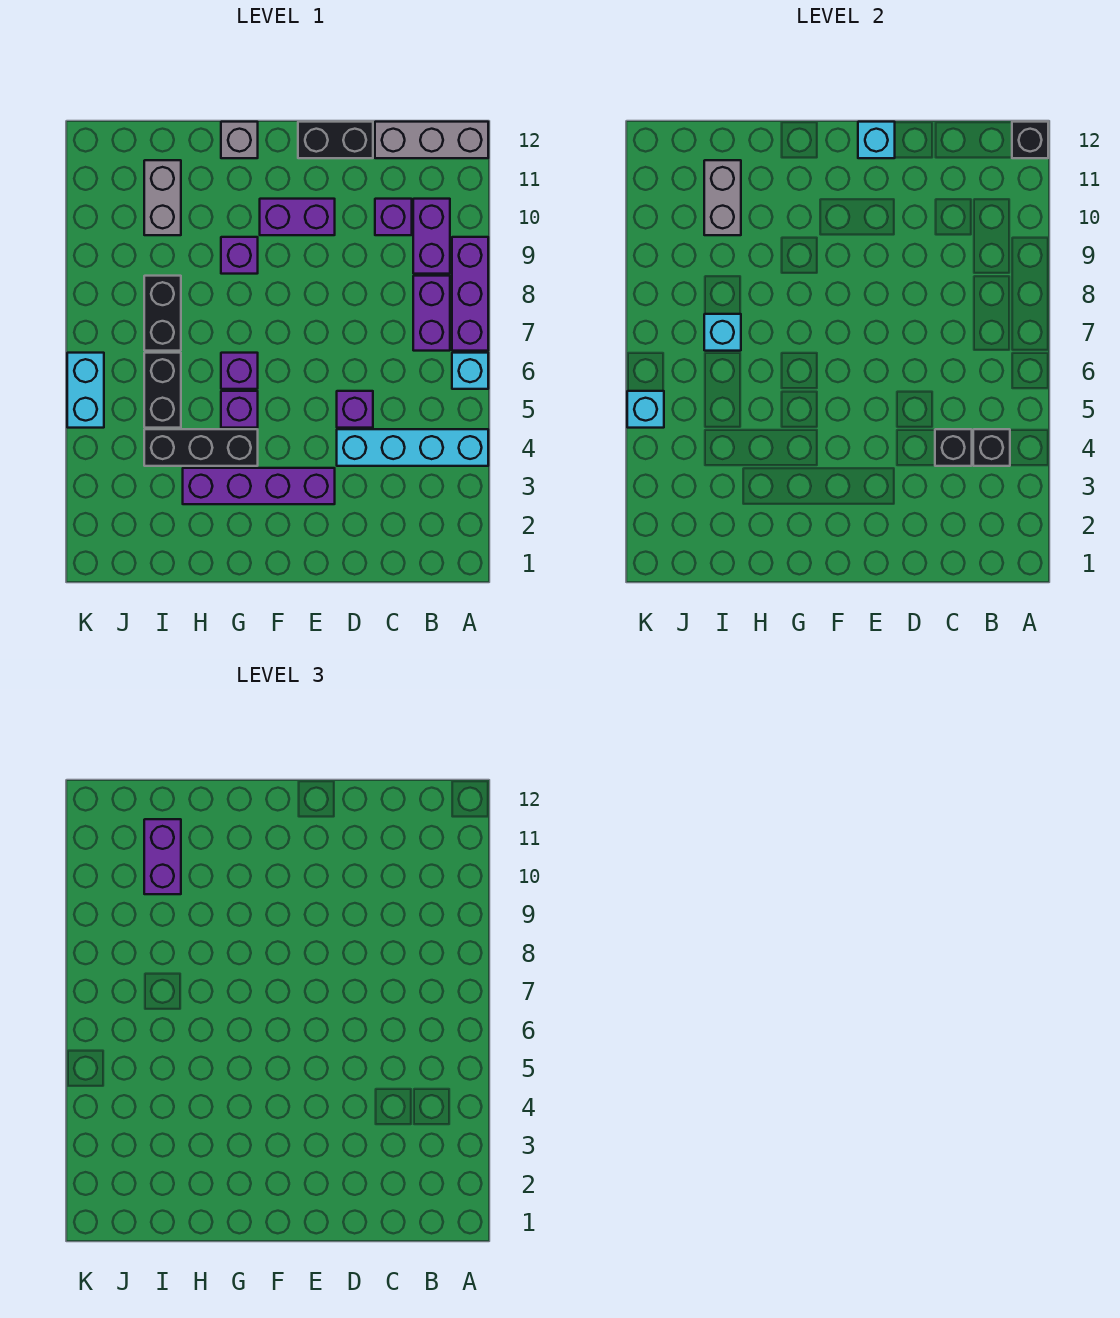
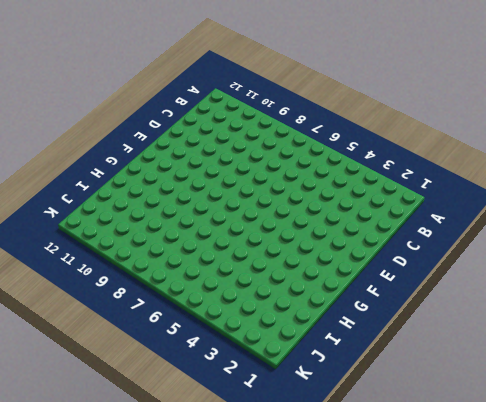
none -> cyan brick A4:D4 level 1
none -> cyan brick A6 level 1
none -> purple brick A7:A9 level 1

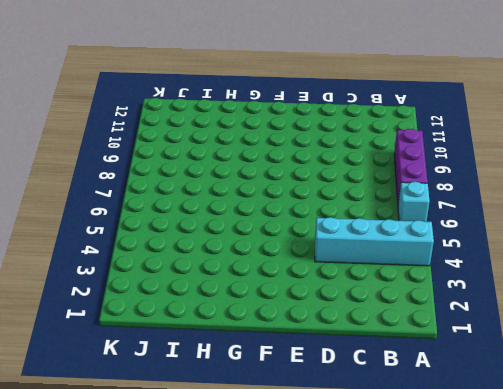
none -> grey brick A12:C12 level 1
none -> purple brick B7:B8 level 1
none -> purple brick B9:B10 level 1

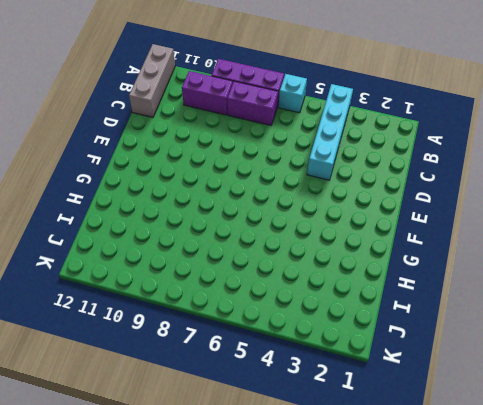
none -> purple brick C10 level 1
none -> purple brick D5 level 1
none -> black brick D12:E12 level 1

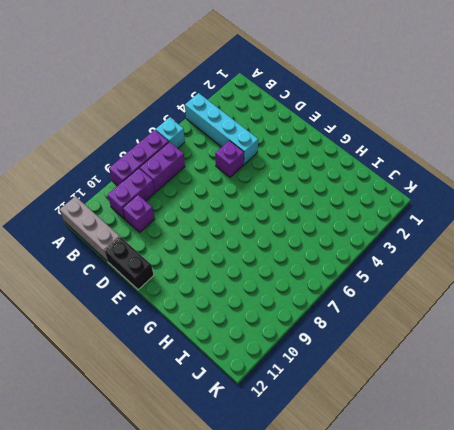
none -> purple brick E3:H3 level 1
none -> purple brick E10:F10 level 1
none -> black brick G4:I4 level 1

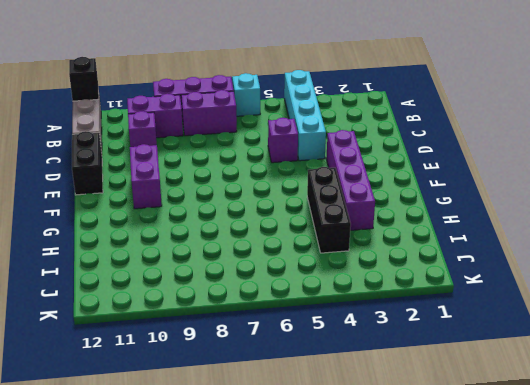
none -> purple brick G5 level 1
none -> purple brick G6 level 1
none -> purple brick G9 level 1

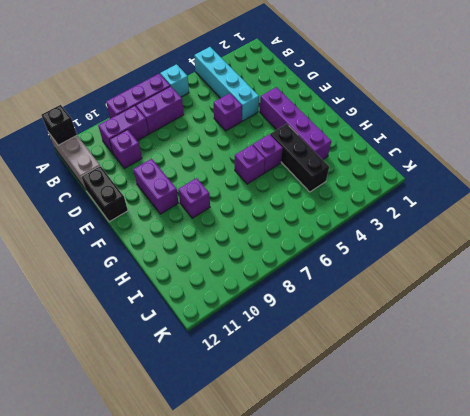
none -> grey brick G12 level 1
none -> black brick I5:I6 level 1
none -> black brick I7:I8 level 1

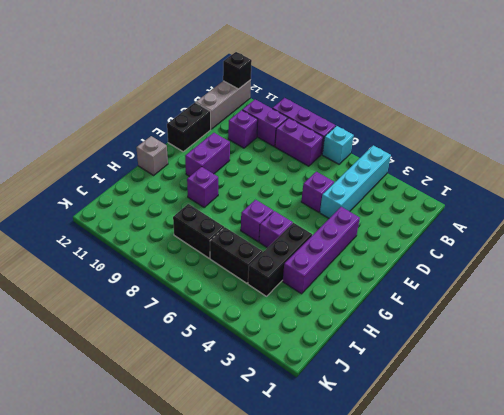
none -> grey brick I10:I11 level 1
none -> cyan brick K5:K6 level 1
none -> black brick B4 level 2

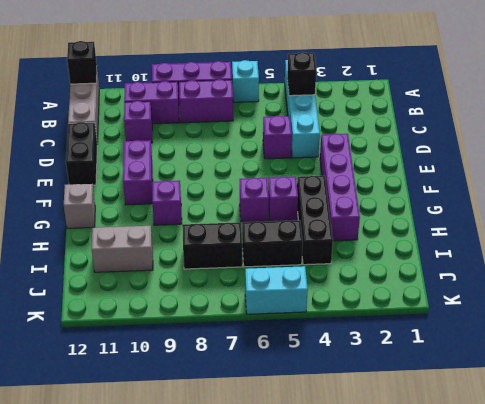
none -> black brick C4 level 2
none -> cyan brick E12 level 2
none -> cyan brick I7 level 2

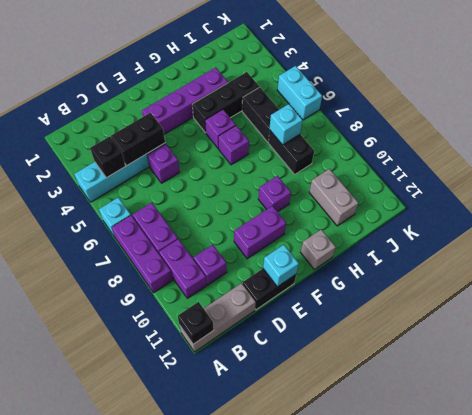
black brick C4:D4 level 2 -> black brick C4 level 2
none -> grey brick I10:I11 level 2
none -> cyan brick K5 level 2
none -> purple brick I10:I11 level 3

